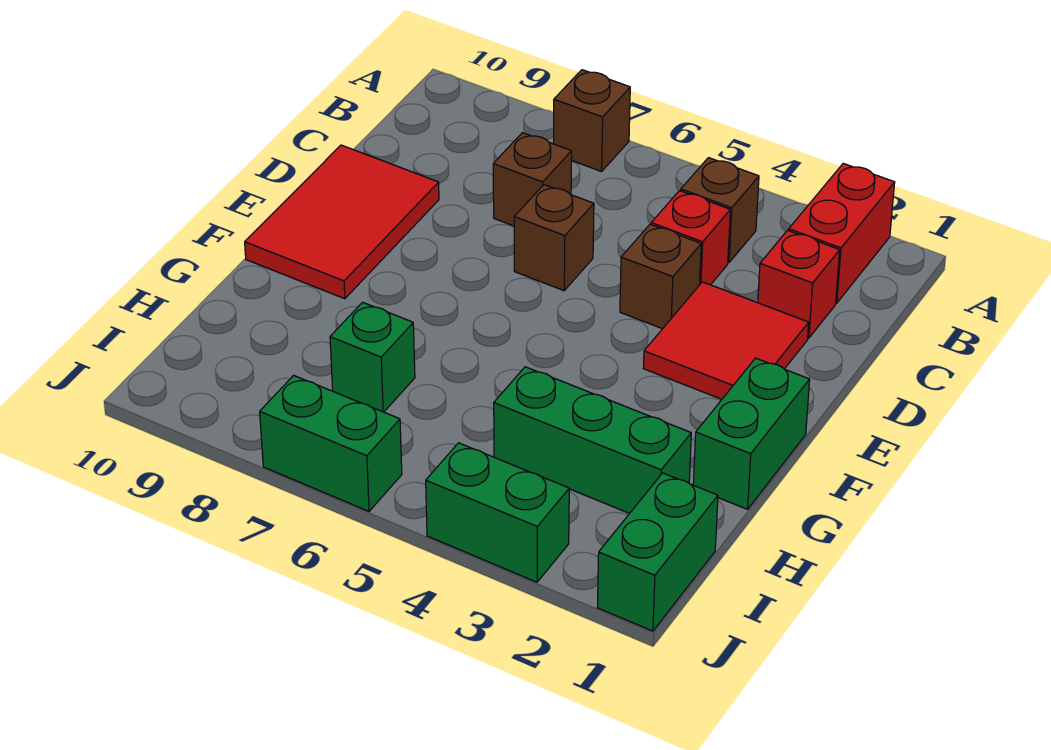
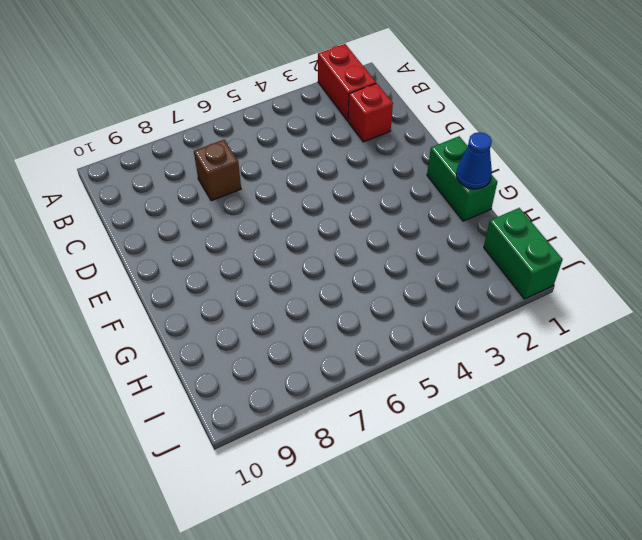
blue cone G1 level 2 -> none
none -> brown brick A7 level 1
none -> brown brick B4 level 1
none -> red brick C4 level 1

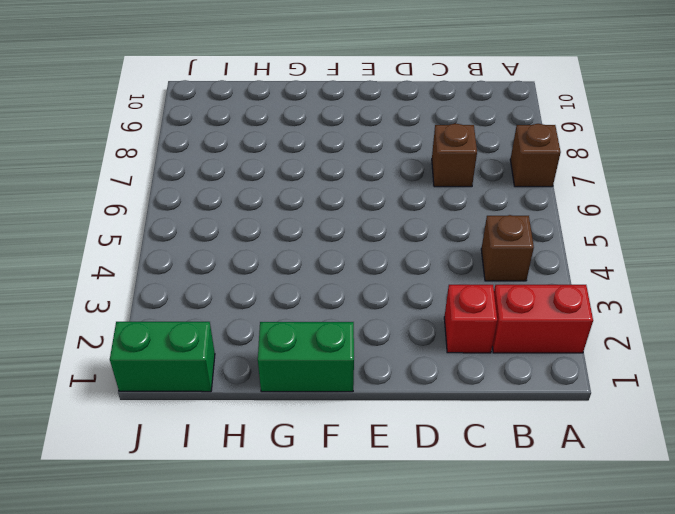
none -> red brick C4 level 1
none -> red tile D2:E3 level 1
none -> brown brick D4 level 1

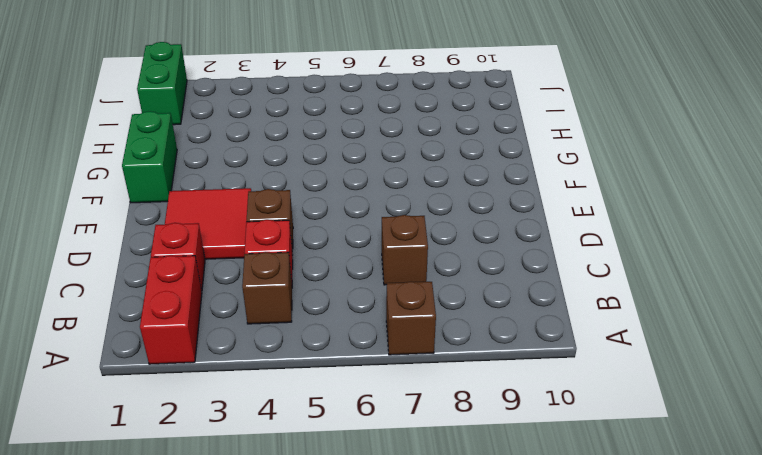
none -> brown brick D6 level 1
none -> red tile D9:F10 level 1
none -> green brick H2:H4 level 1

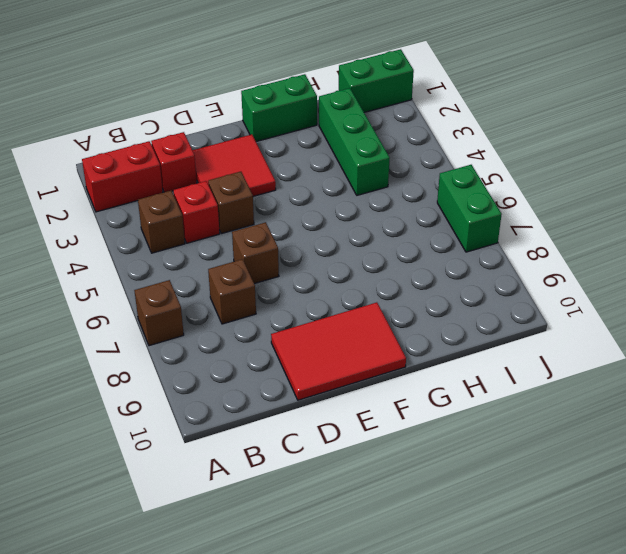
none -> green brick H7 level 1
none -> green brick J3:J4 level 1

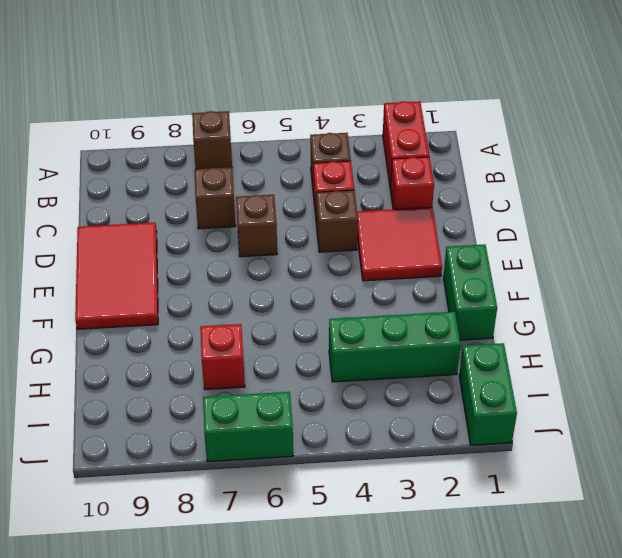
red brick H7 level 1 -> green brick H7 level 1
none -> green brick J3:J4 level 1

